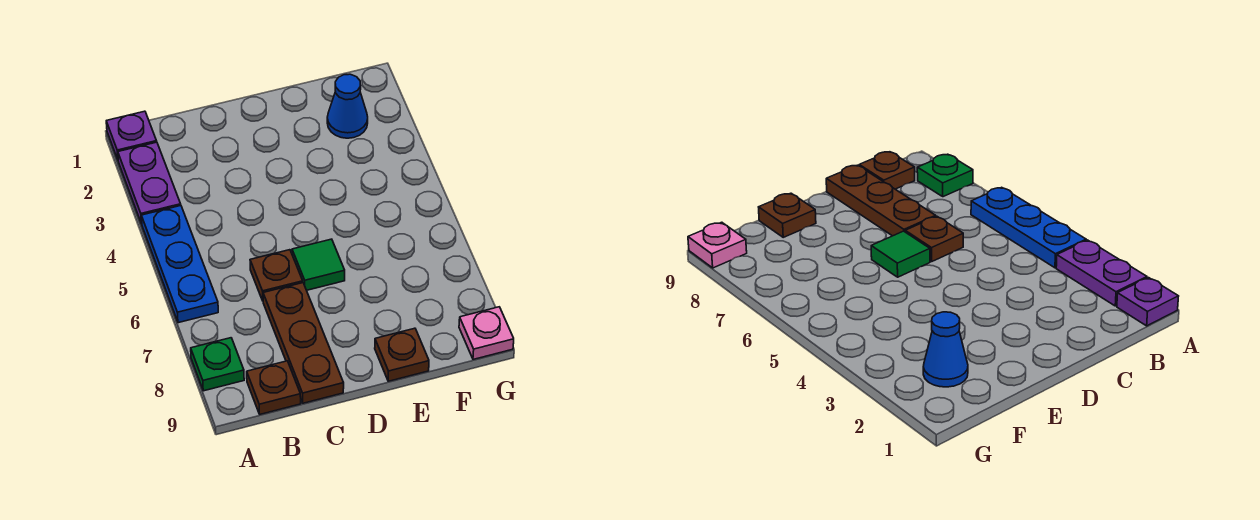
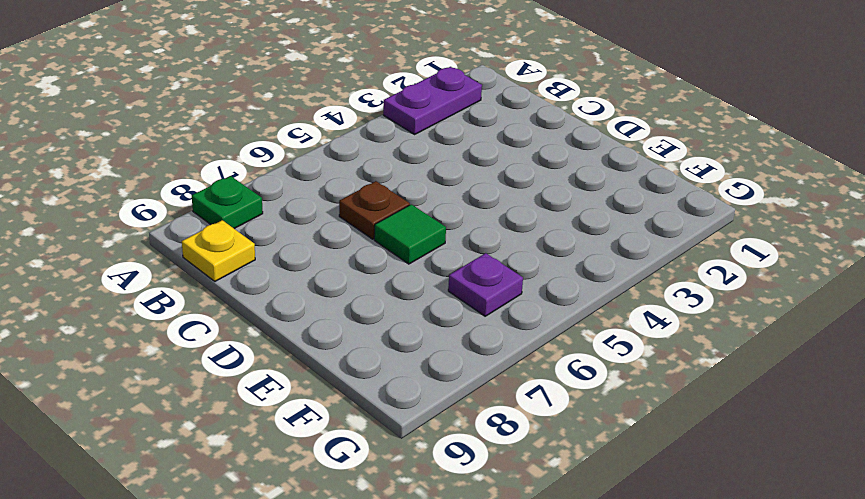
yellow plate B9 level 1 -> brown plate B9 level 1
purple plate F6 level 1 -> purple plate A1 level 1
none -> blue plate A4:A6 level 1
none -> brown plate C7:C9 level 1

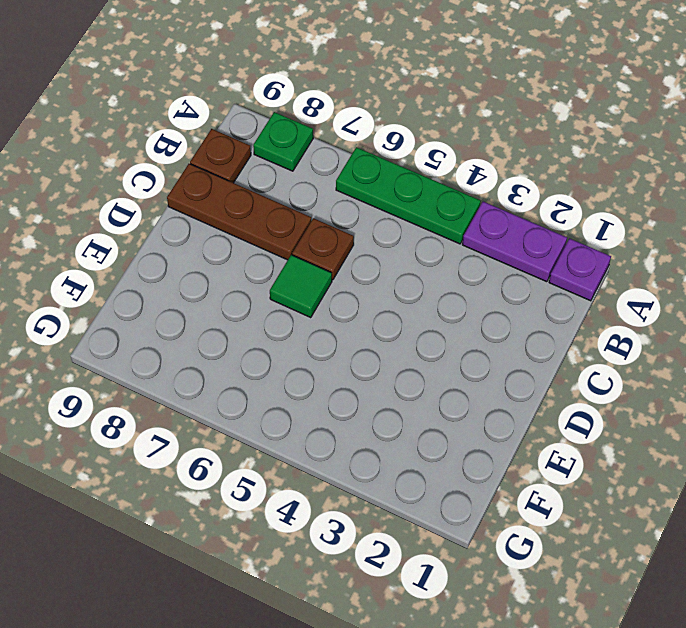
green plate A4:A6 level 1 -> blue plate A4:A6 level 1
none -> brown plate E9 level 1
none -> blue cone F2 level 1

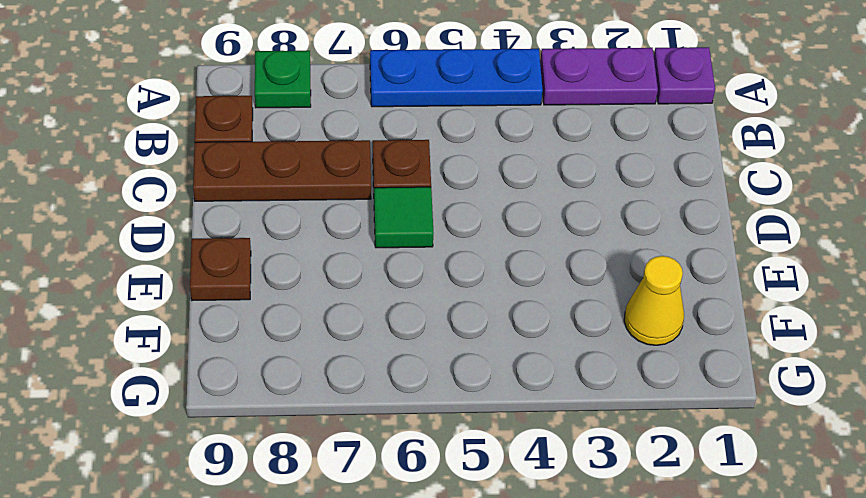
yellow cone F2 level 1 -> blue cone F2 level 1
none -> pink plate G9 level 1

